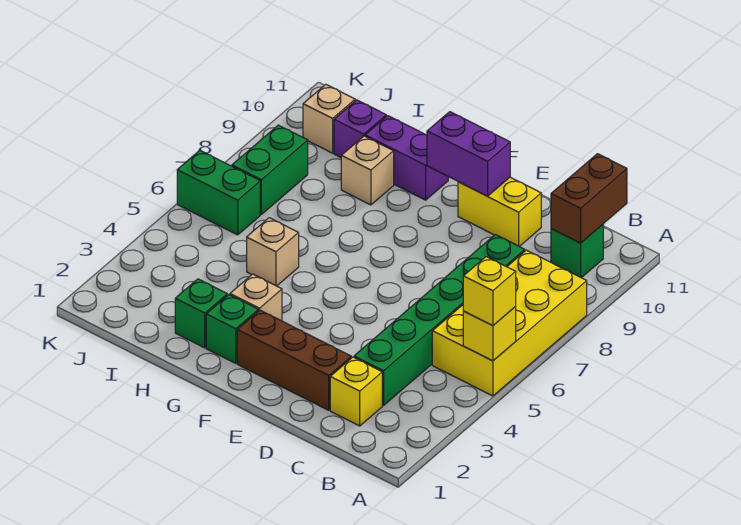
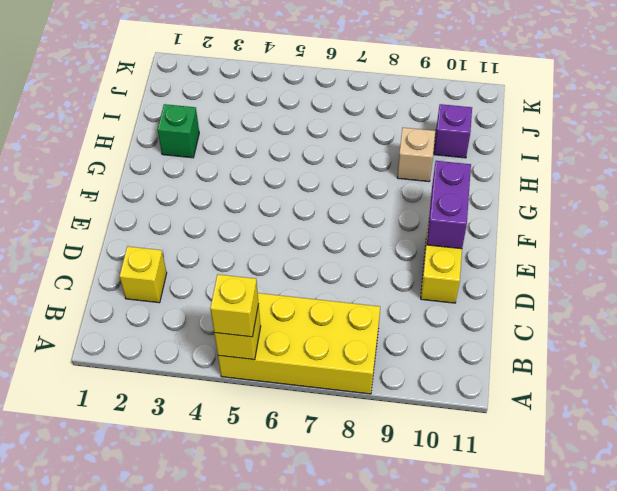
none -> green brick B10 level 1
none -> green brick C3:C8 level 1
none -> brown brick D2:F2 level 1

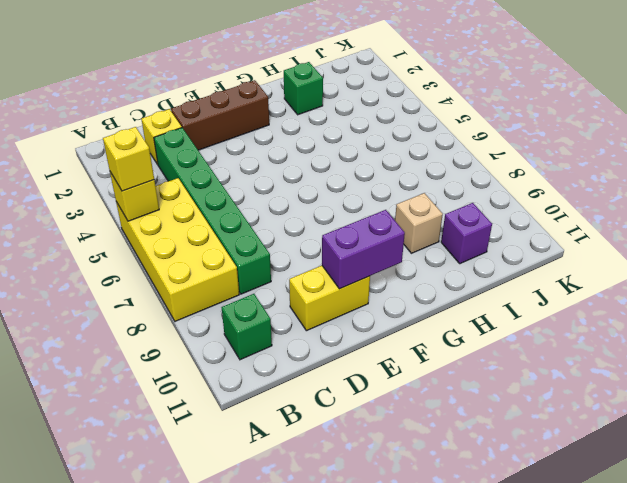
none -> green brick G2 level 1
none -> tan brick G3 level 1
none -> purple brick G10:H10 level 1

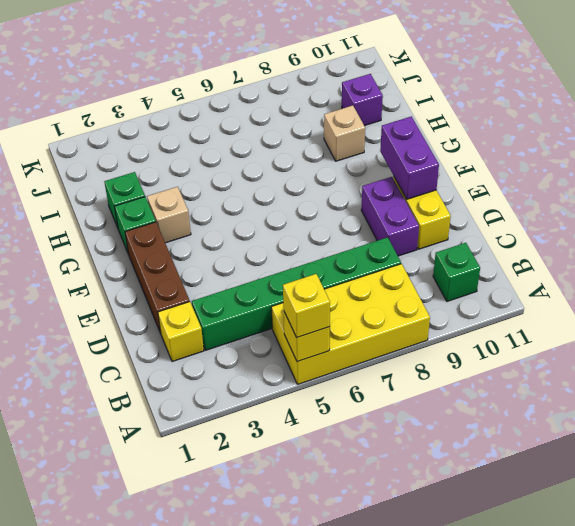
purple brick D9:E9 level 1 -> purple brick G10:H10 level 1
none -> tan brick H5 level 1
none -> green brick J6:K6 level 1
none -> green brick J7:J8 level 1

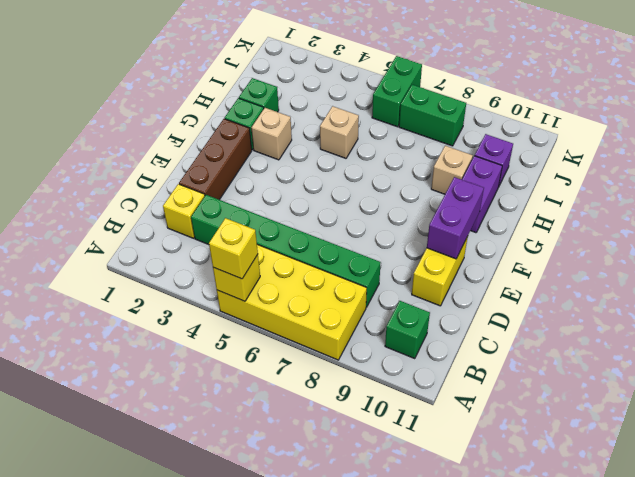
none -> tan brick J10 level 1
none -> brown brick B10:B11 level 2

